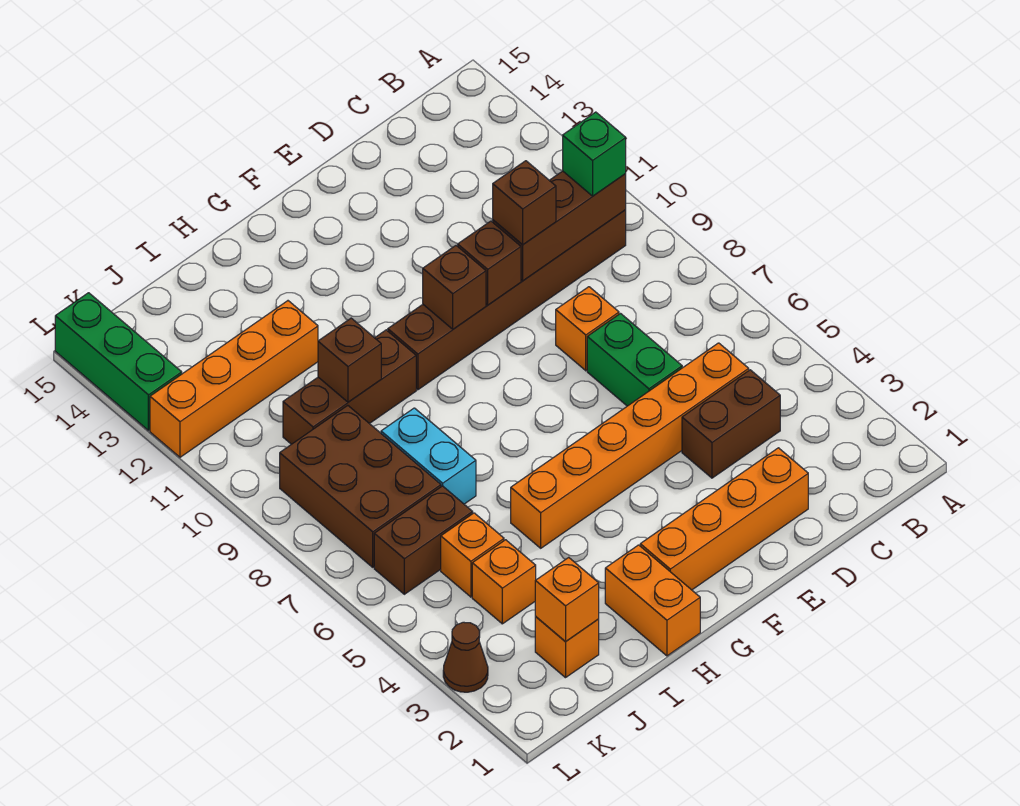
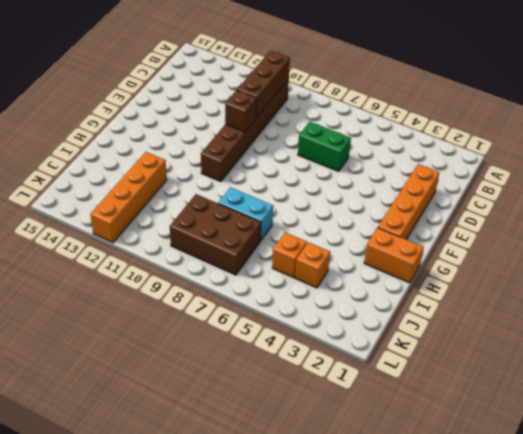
none -> brown brick C4:D4 level 1
none -> orange brick C5:H5 level 1
none -> orange brick D8 level 1

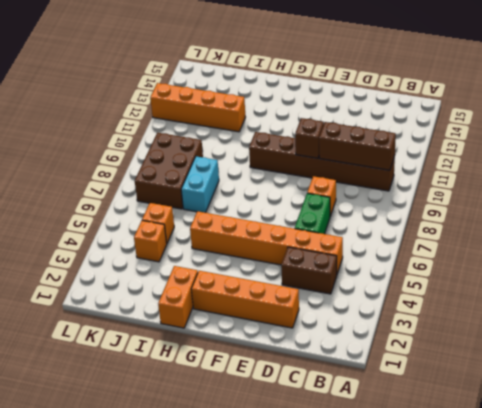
none -> brown brick H10:J10 level 1
none -> orange brick J2 level 1
none -> brown brick J6:K6 level 1

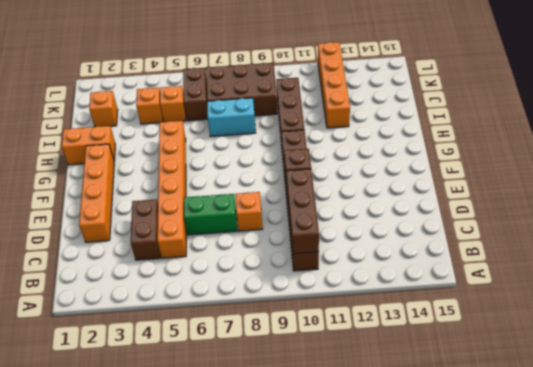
none -> brown cone L3 level 1
none -> green brick L13:L15 level 1
none -> brown brick F10 level 2

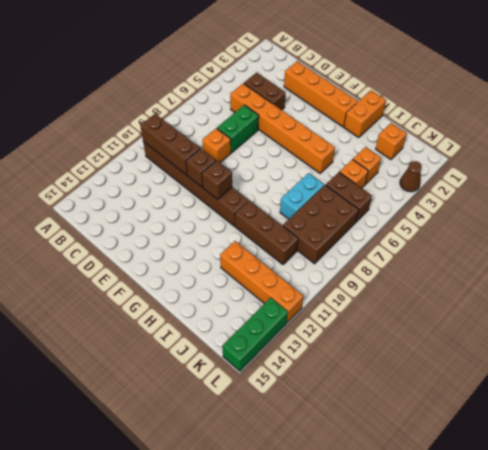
none -> brown brick I10 level 2
none -> orange brick J2 level 2
none -> green brick B10 level 3

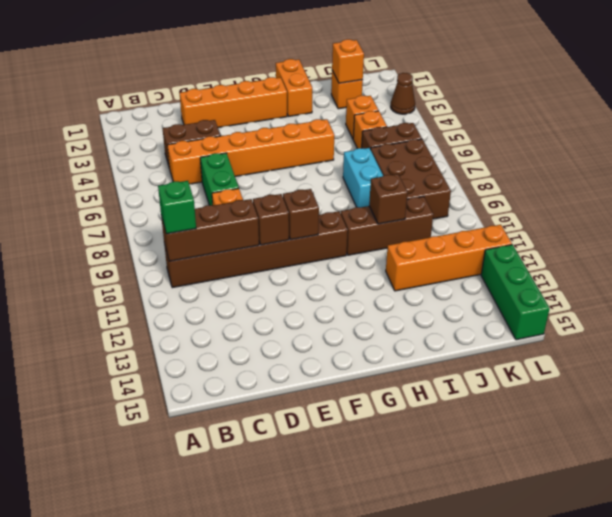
none -> brown brick D10 level 3

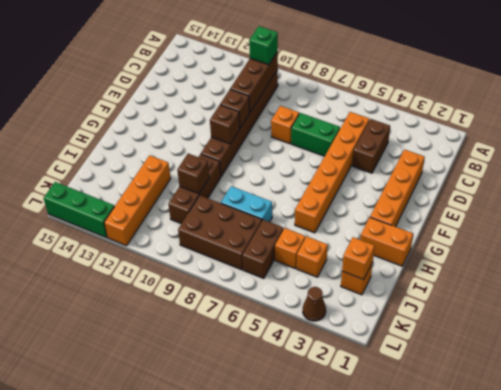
none -> brown brick D10 level 3

